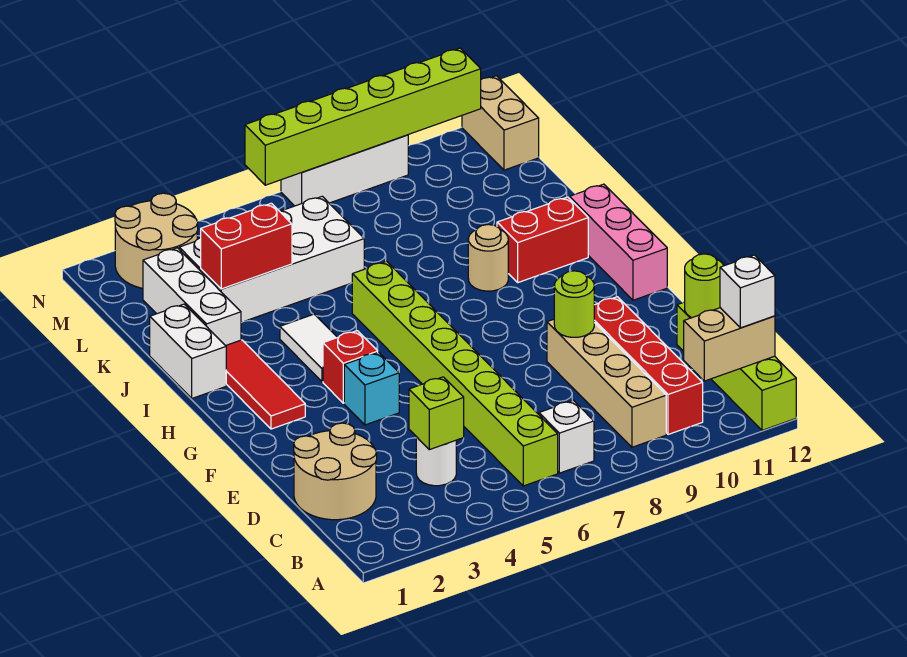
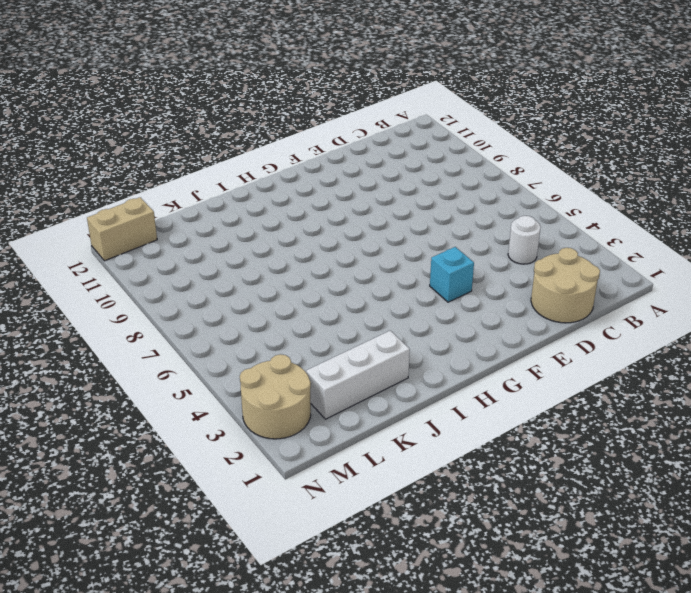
none -> lime brick A12:D12 level 1
none -> lime brick B6:I6 level 1
none -> white brick B7 level 1

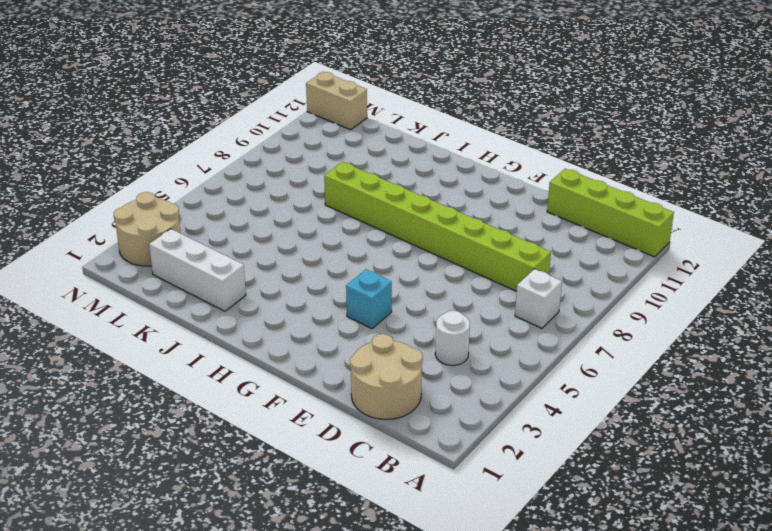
lime brick C8:J8 level 1 -> lime brick B6:I6 level 1
none -> tan brick B9:E9 level 1
none -> red brick B10:E10 level 1
none -> red tile G2:I2 level 1

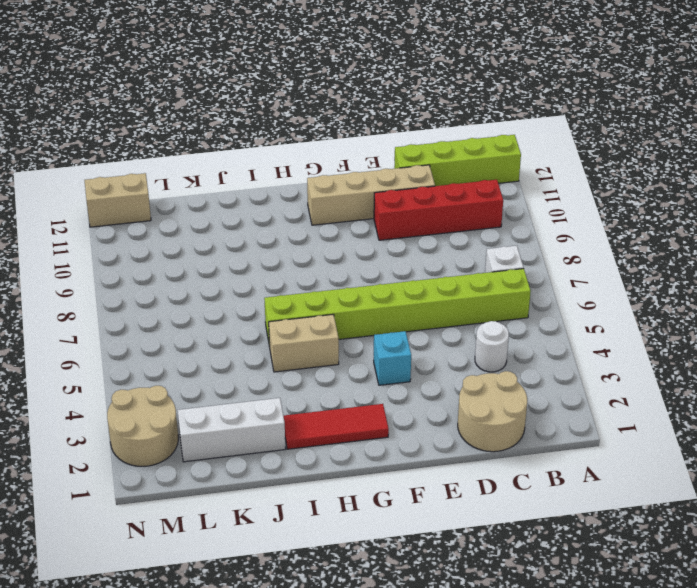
tan brick D11:G11 level 1 -> tan brick B9:E9 level 1
tan brick H5:I5 level 1 -> tan brick B11:B12 level 2
none -> red brick G4 level 1
none -> pink brick G12:I12 level 1
none -> white tile H4:I4 level 1

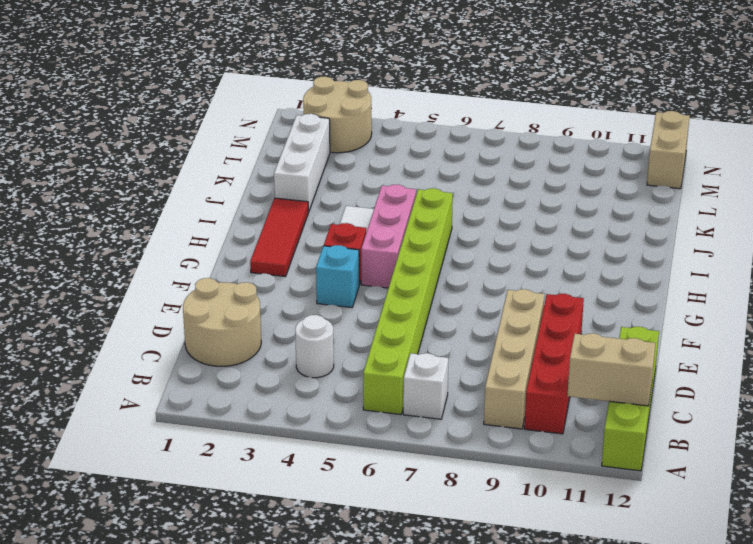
pink brick G5:I5 level 1 -> pink brick G12:I12 level 1
none -> white brick I1:J1 level 1
none -> tan round brick I9 level 1
none -> red brick I10:I11 level 1

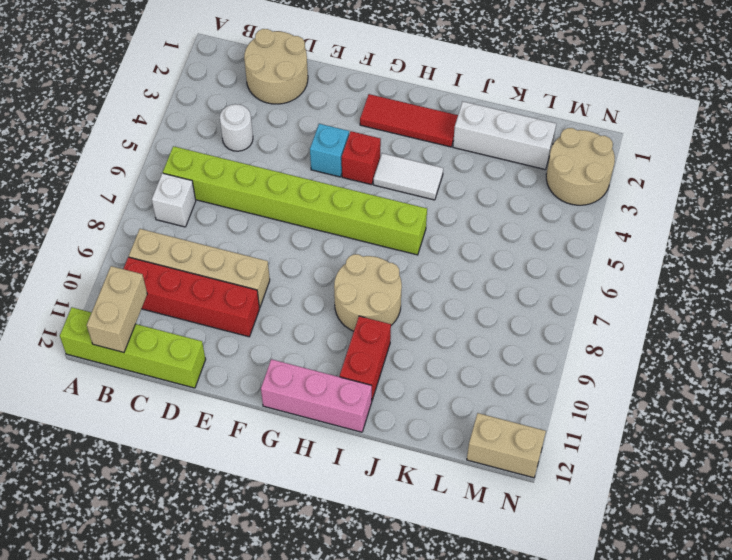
tan round brick H8:I9 level 1 -> tan round brick I9 level 1
none -> white brick I1:J1 level 1
none -> white brick K3:L6 level 1
none -> white brick N7:N9 level 1

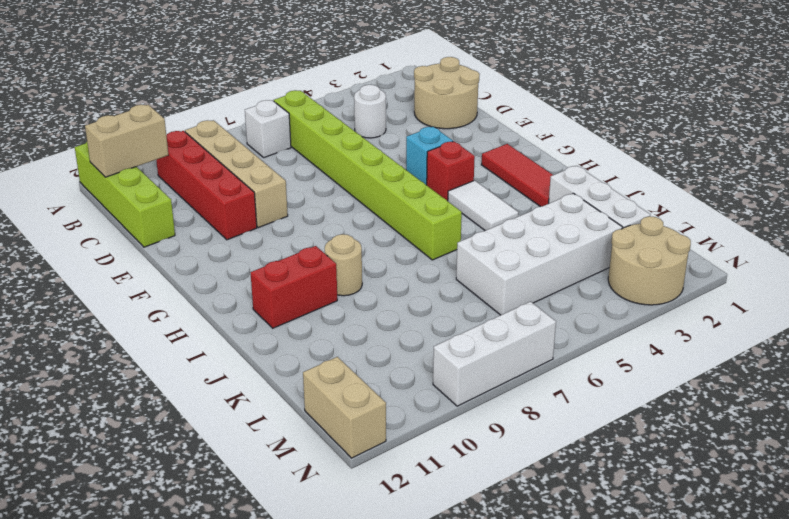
none -> pink brick G12:I12 level 1
none -> white brick I1:J1 level 1
none -> lime brick C4 level 2

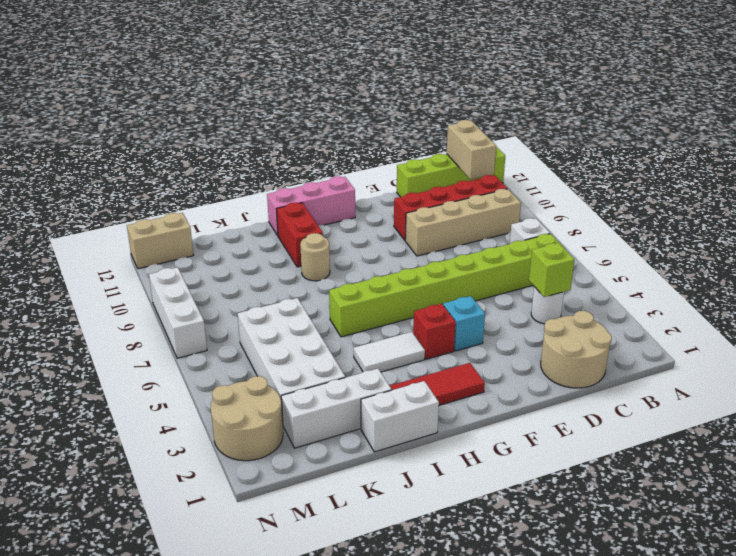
none -> lime round brick D12 level 2
none -> lime round brick E9 level 2
none -> red brick K3:K4 level 2

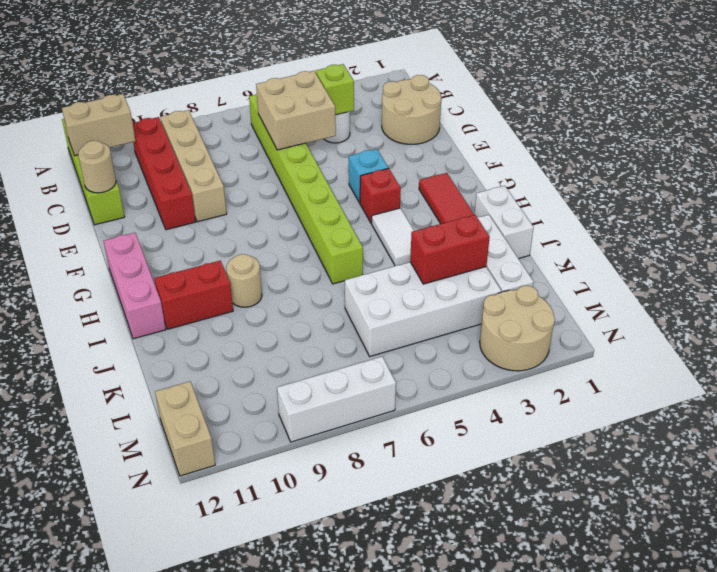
tan brick C5:D6 level 2 -> none
tan round brick D12 level 2 -> lime round brick D12 level 2
none -> white brick B7 level 1
none -> lime round brick E9 level 2
none -> lime brick N6:N11 level 2

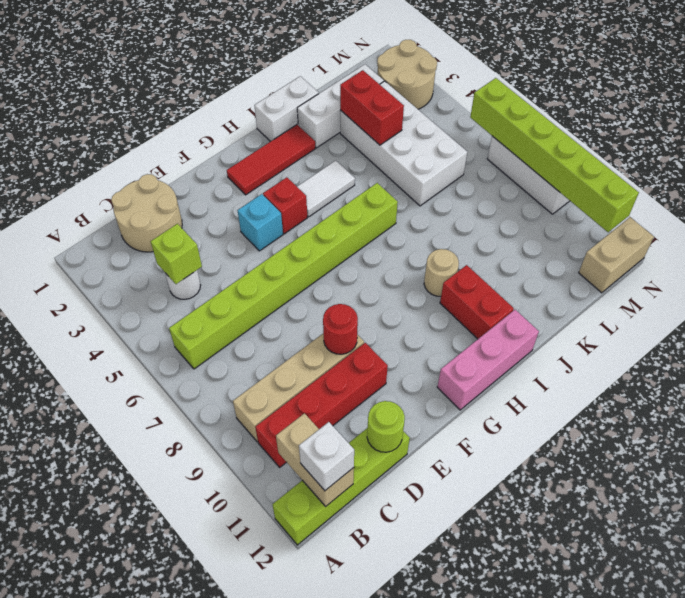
red round brick E9 level 2 -> lime round brick E9 level 2
none -> white brick B7 level 1

